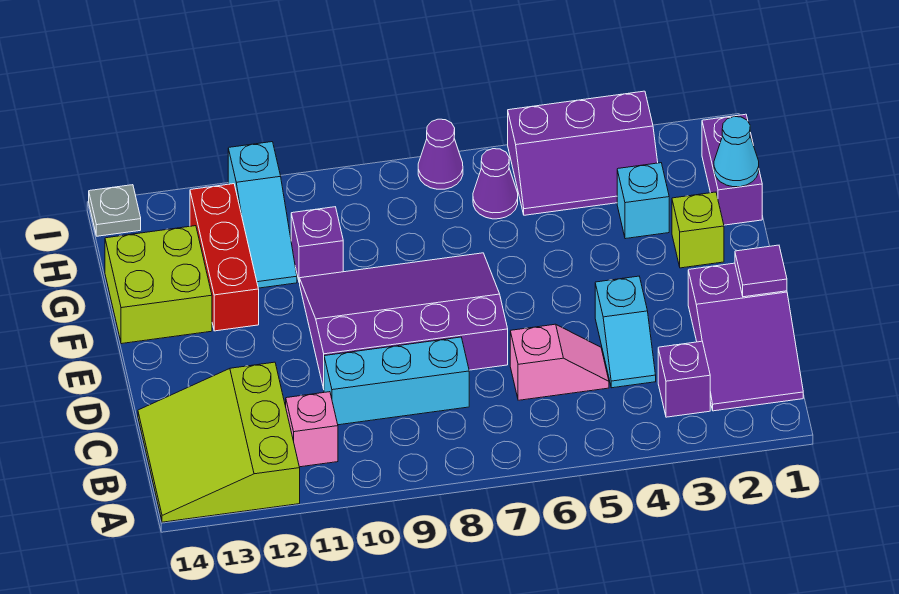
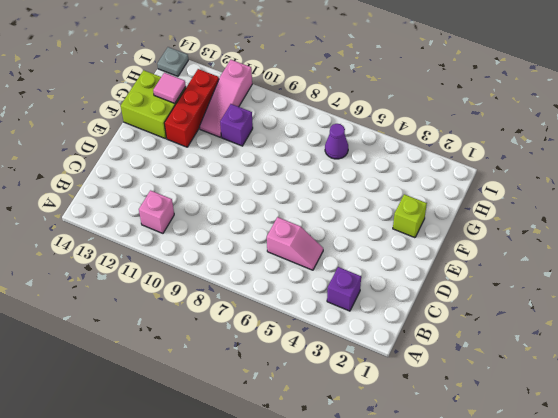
pink slope G11:I11 level 1 top I -> cyan slope G11:I11 level 1 top I
pink tile G13 level 2 -> none
none -> lime slope A12:C14 level 1 top 12
none -> purple slope B1:D2 level 1 top D
none -> cyan slope C4:D4 level 1 top D

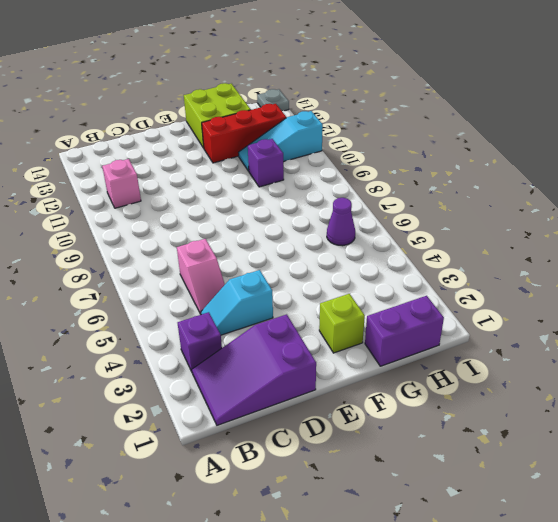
none -> lime slope A12:C14 level 1 top 12
none -> cyan brick C8:C10 level 1
none -> purple slope D7:F10 level 1 top D

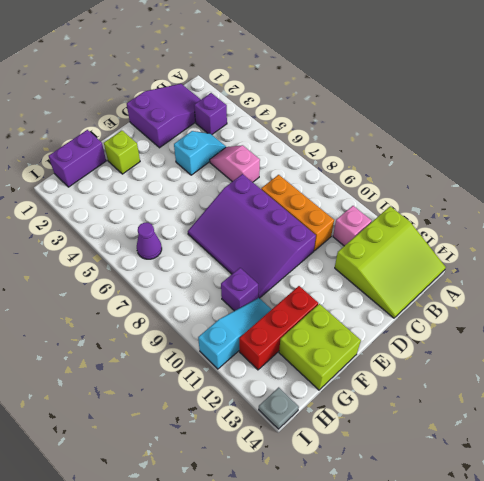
orange brick C8:C10 level 1 -> cyan brick C8:C10 level 1
none -> cyan brick G3 level 1
none -> purple slope H3:I5 level 1 top I
none -> purple cone I7 level 1

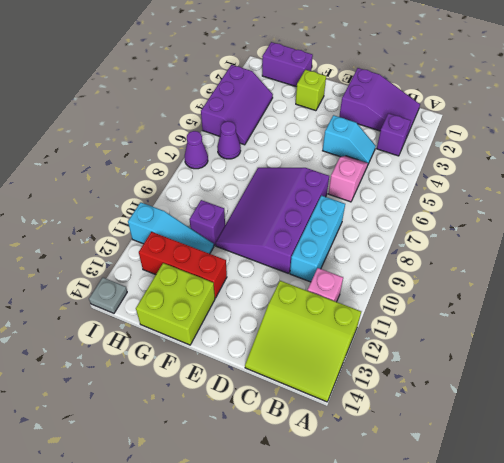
none -> cyan brick G3 level 1
none -> purple tile D1 level 2
none -> cyan cone G1 level 2

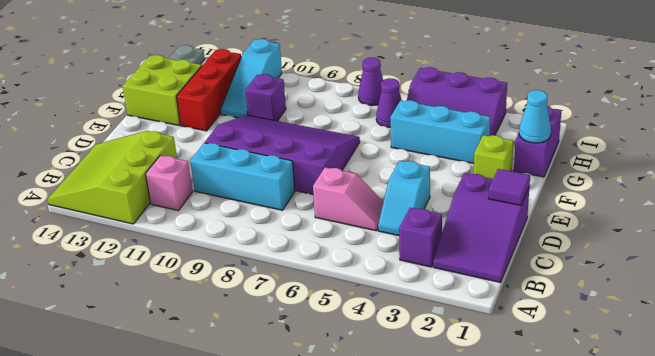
cyan brick G3:G5 level 1 -> cyan brick G3 level 1

